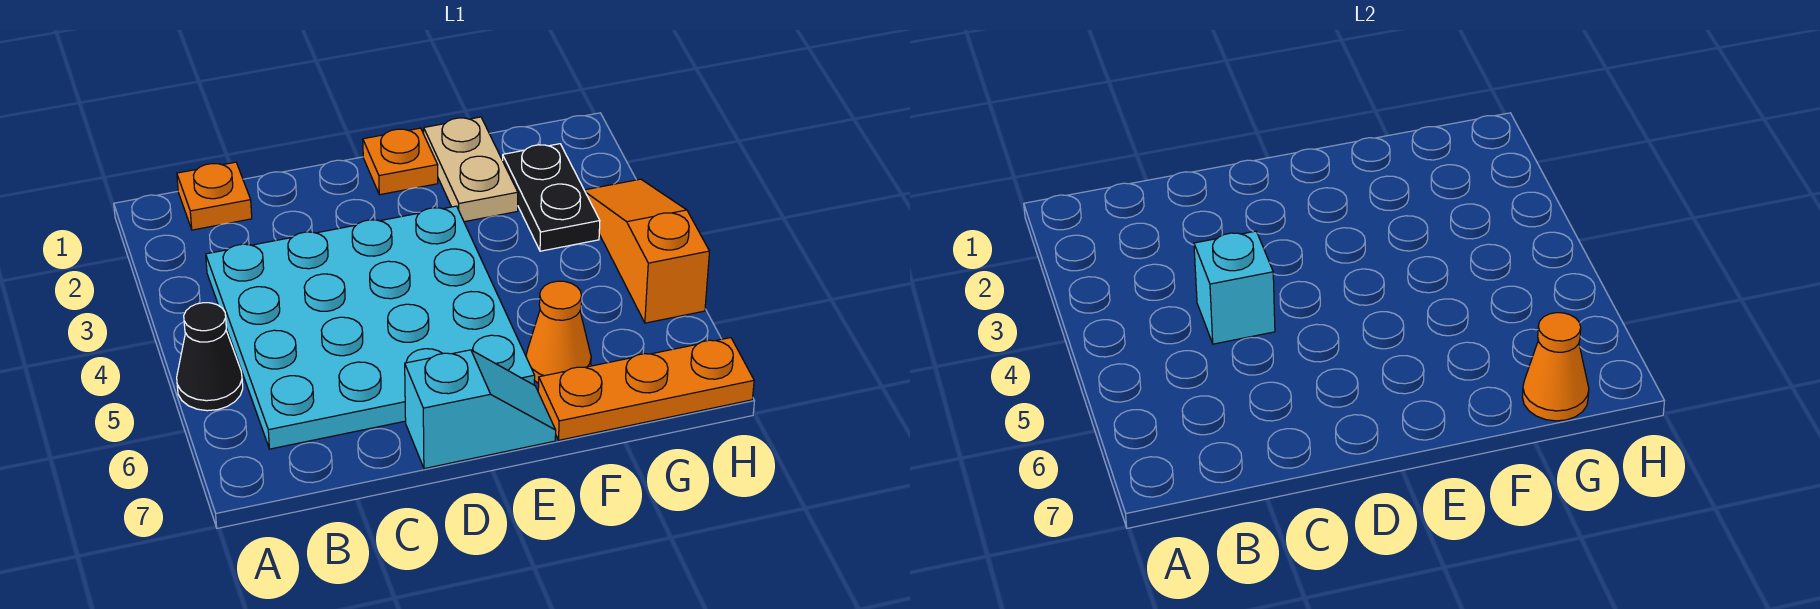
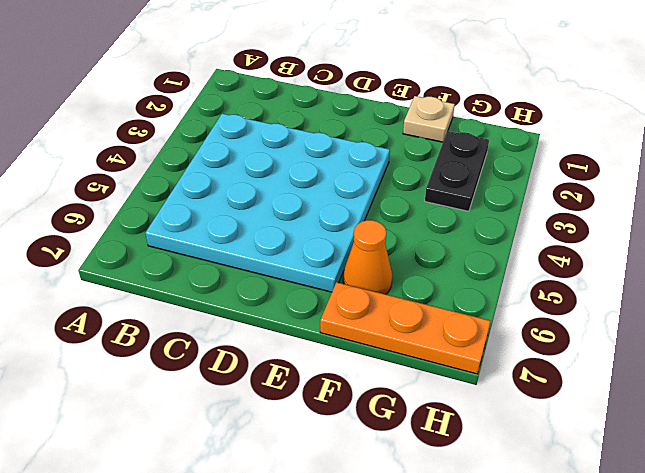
tan plate F1 level 1 -> tan plate F1:F2 level 1
none -> black cone A5 level 1
none -> orange plate B1 level 1
none -> cyan slope D7:E7 level 1 top D

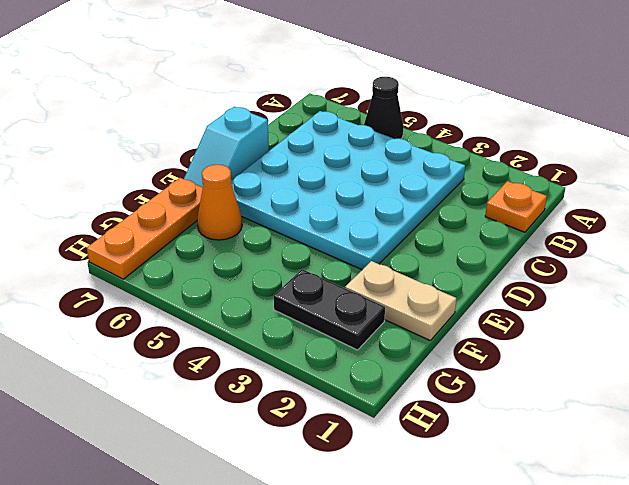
none -> orange plate E1 level 1
none -> orange slope H3:H5 level 1 top 5
none -> cyan brick C4 level 2

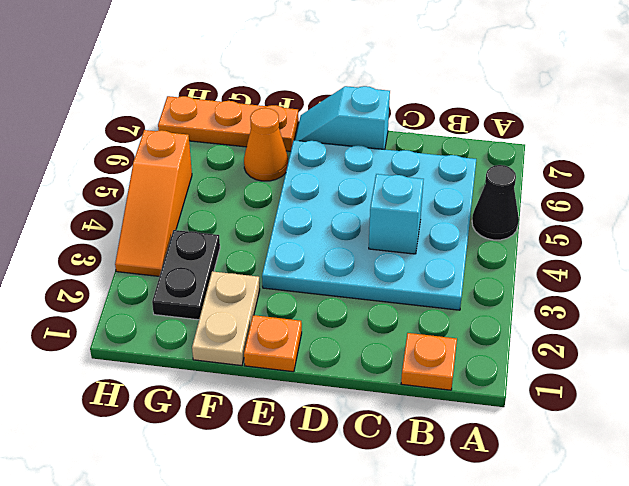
none -> orange cone G7 level 2

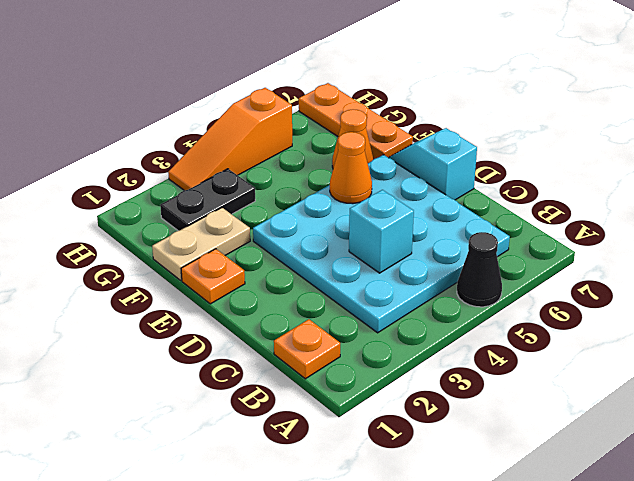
orange cone E5 level 2 -> orange cone G7 level 2

